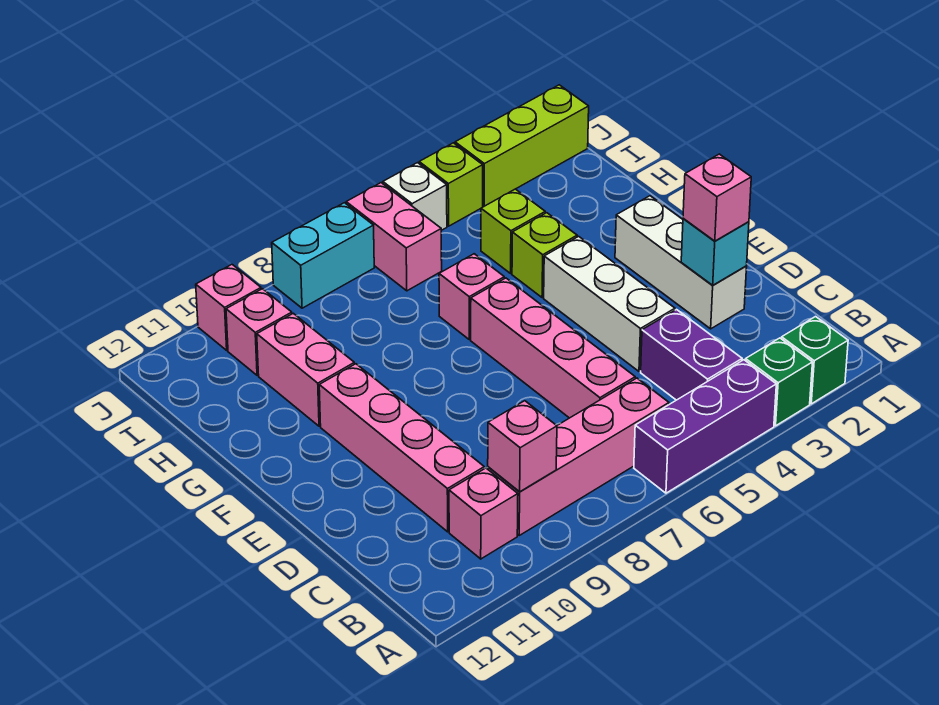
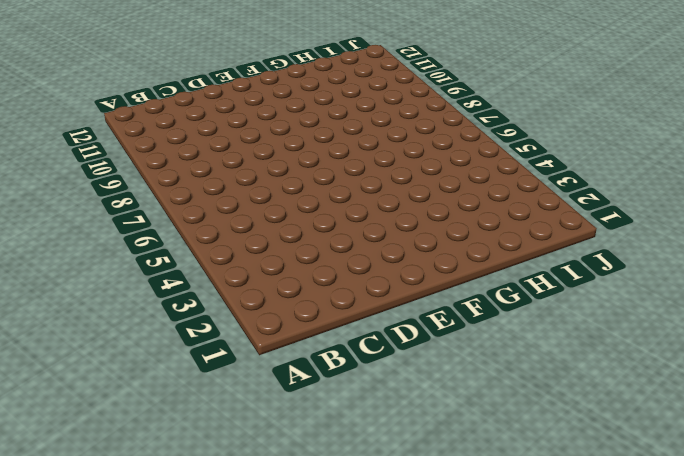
none -> green brick A2 level 1
none -> green brick A3 level 1
none -> purple brick A4:A6 level 1

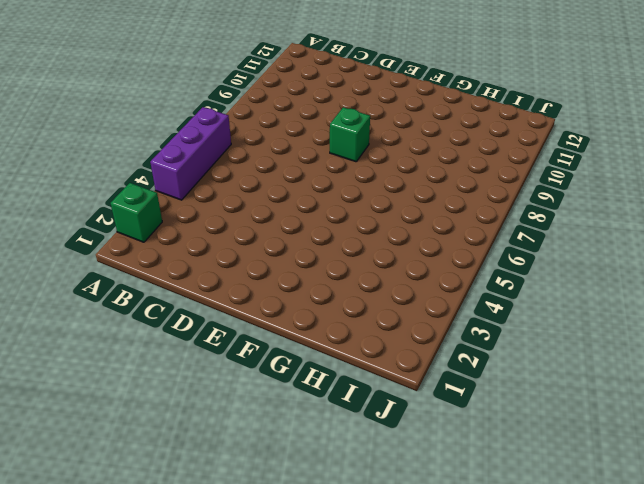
green brick E8 level 1 -> green brick A3 level 1
none -> purple brick B4:C4 level 1
none -> pink brick B6:B9 level 1
none -> pink brick B10 level 1

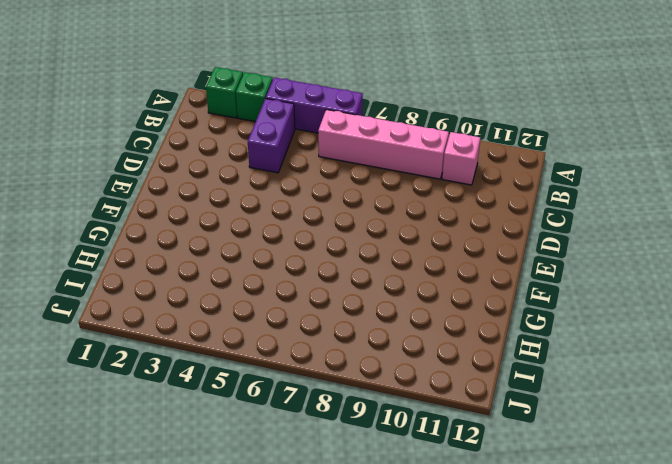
none -> pink brick C6:F6 level 1
none -> pink brick C10:F10 level 1
none -> white brick D2:F2 level 1

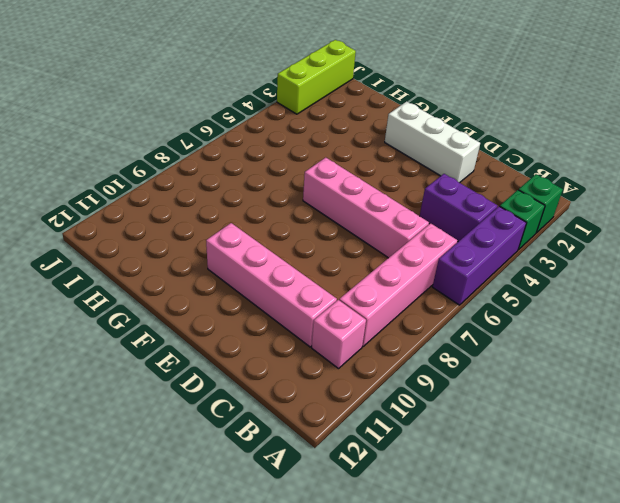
none -> white brick D4:F4 level 1
none -> lime brick G4 level 1
none -> pink brick G6 level 1

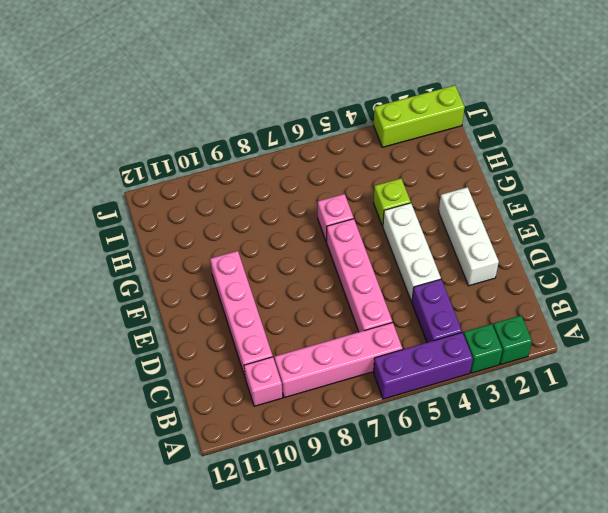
none -> pink brick G10:H10 level 1
none -> lime brick H4 level 1
none -> pink brick I6:J6 level 1

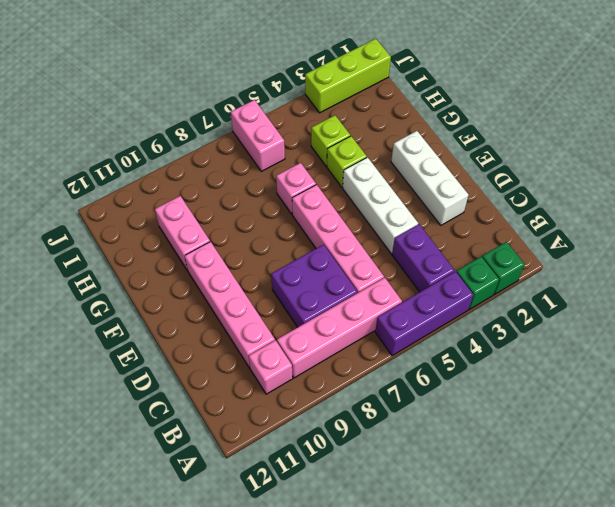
purple brick C7:D8 level 1 -> none
none -> pink brick I10 level 1
none -> lime brick J4 level 1
none -> white brick J5 level 1

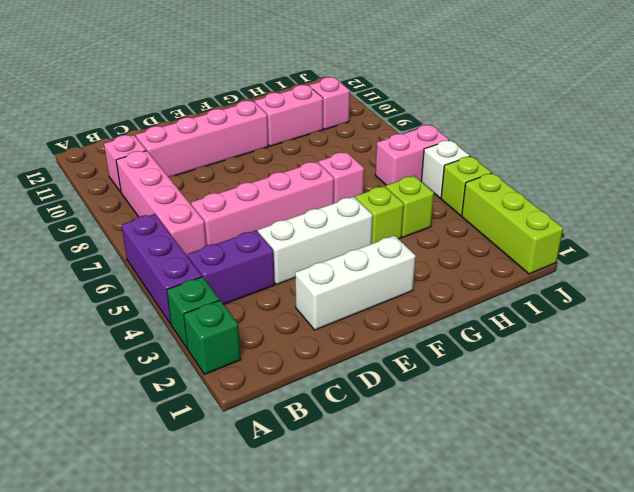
none -> cyan brick J7:J8 level 1
none -> pink brick J10 level 1
none -> pink brick B9 level 2

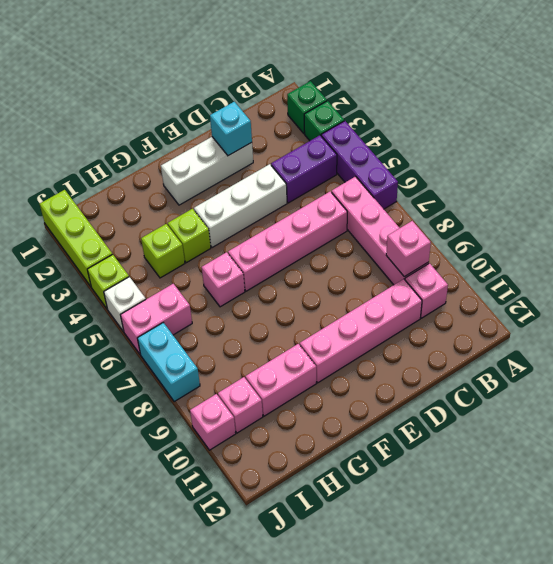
none -> pink brick D2 level 3

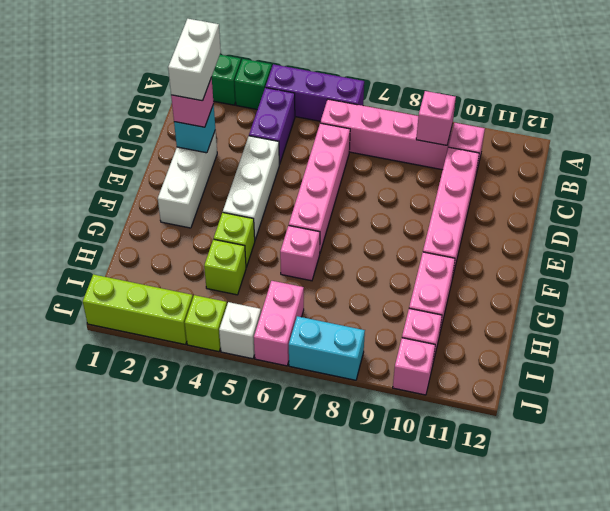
white brick C2:D2 level 4 -> none

